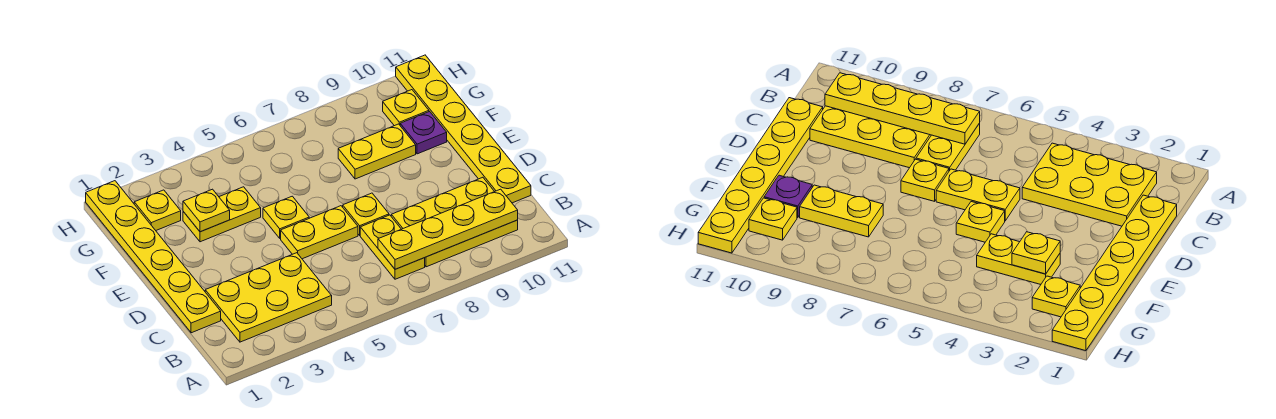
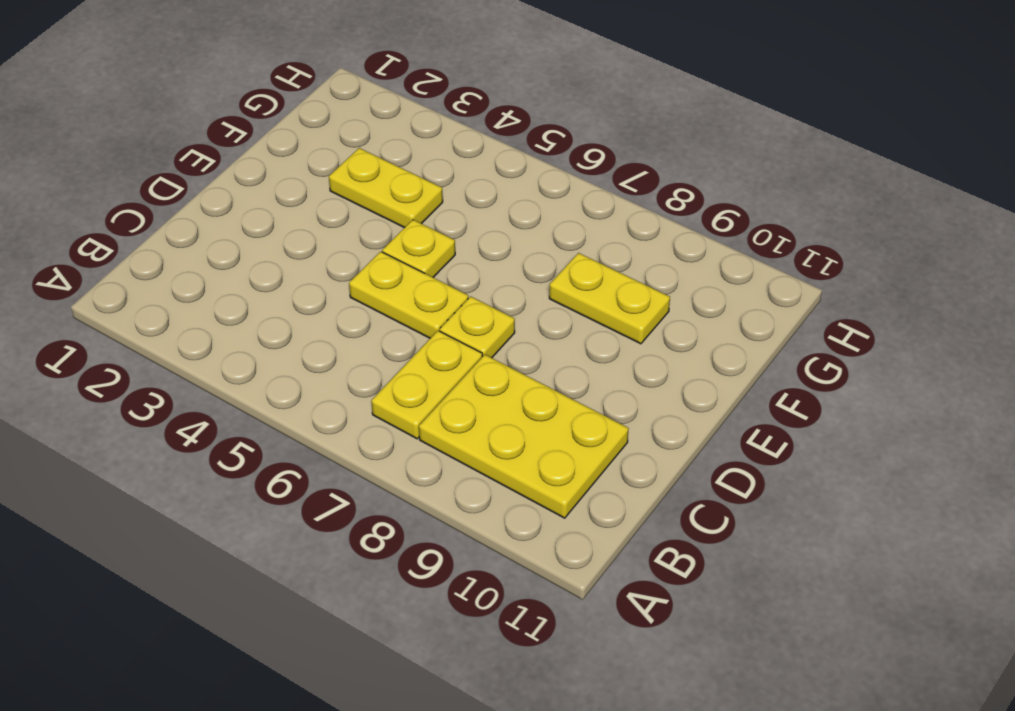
none -> yellow plate B2:C4 level 1
none -> yellow plate C1:H1 level 1
none -> yellow plate C11:H11 level 1

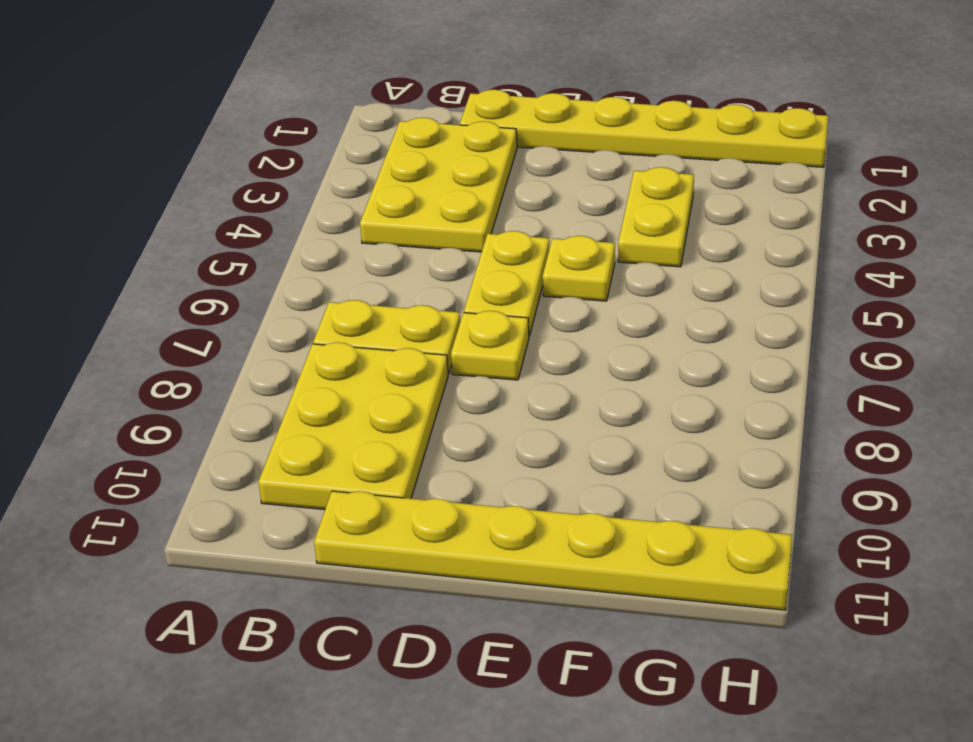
none -> yellow plate F8:F9 level 1
none -> purple plate F10 level 1
none -> yellow plate G2 level 1

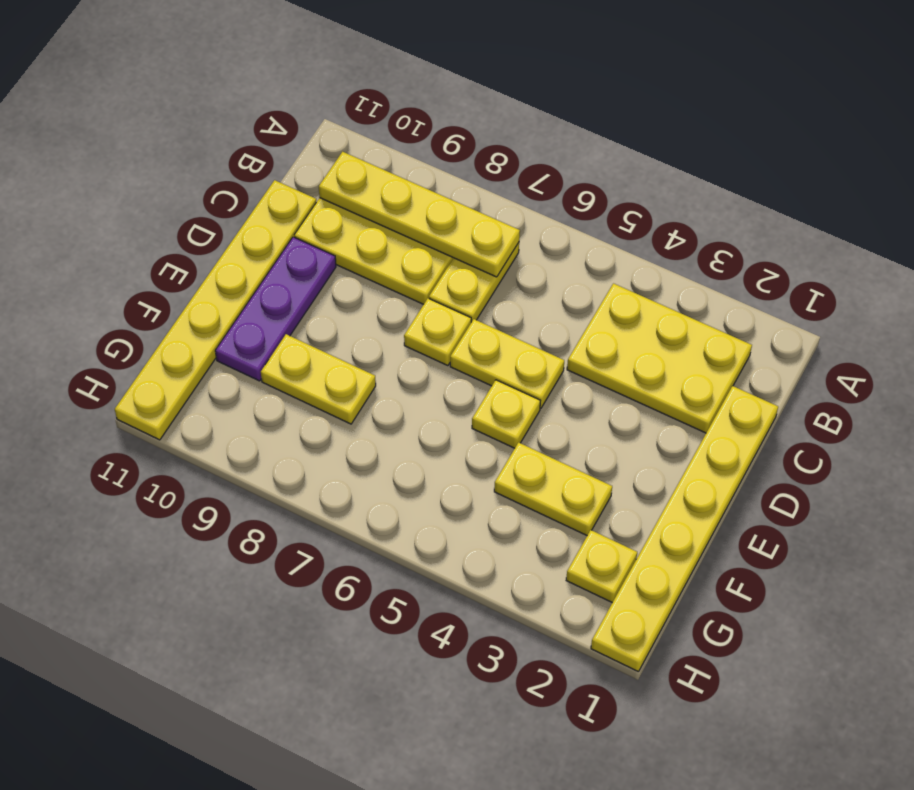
purple plate D10:F10 level 1 -> purple plate F10 level 1
none -> yellow plate G10 level 1
none -> yellow plate F3 level 2

